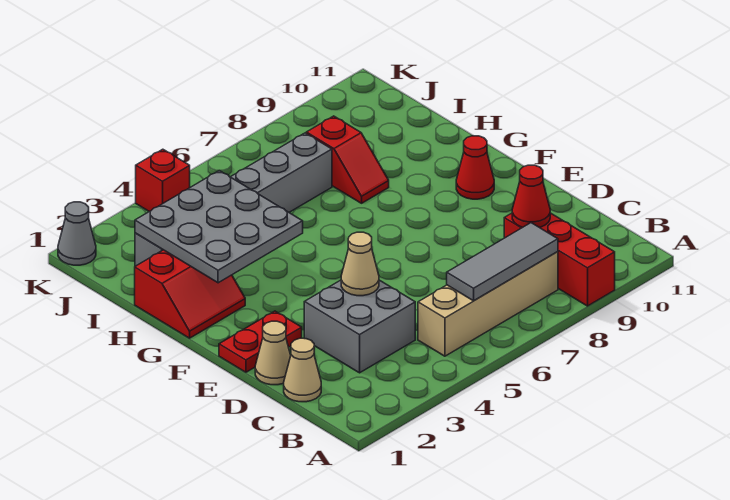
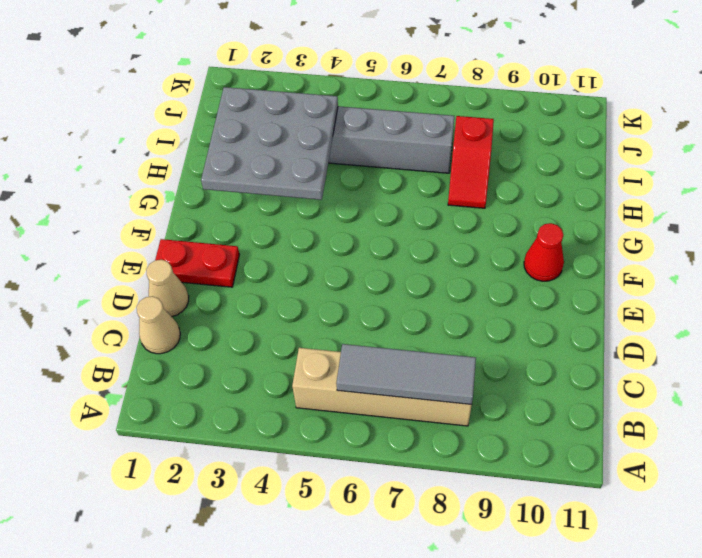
none -> red brick A9:C9 level 1
none -> grey brick C3:D4 level 1
none -> red slope G1:H2 level 1 top H

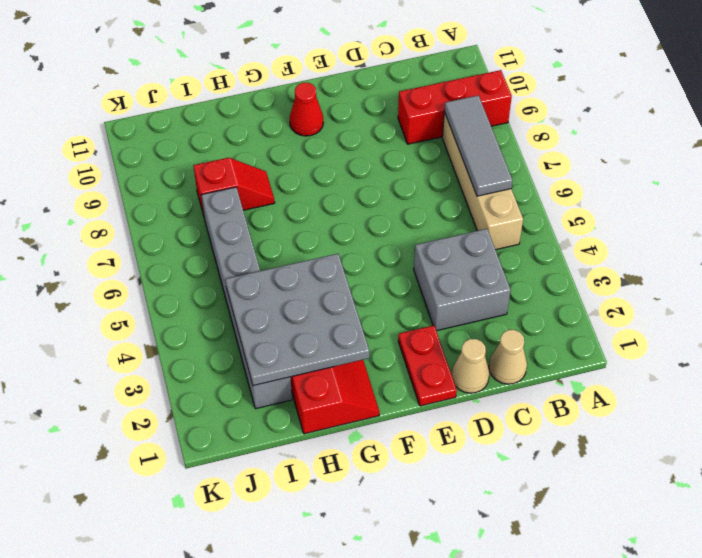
none -> grey cone K1 level 1
none -> red brick K4 level 1
none -> red cone C9 level 2

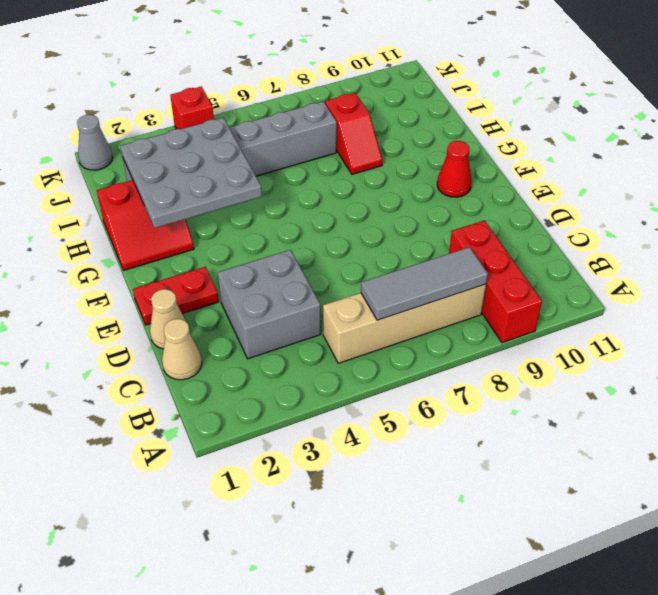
none -> red cone C9 level 2
none -> tan cone D4 level 2

